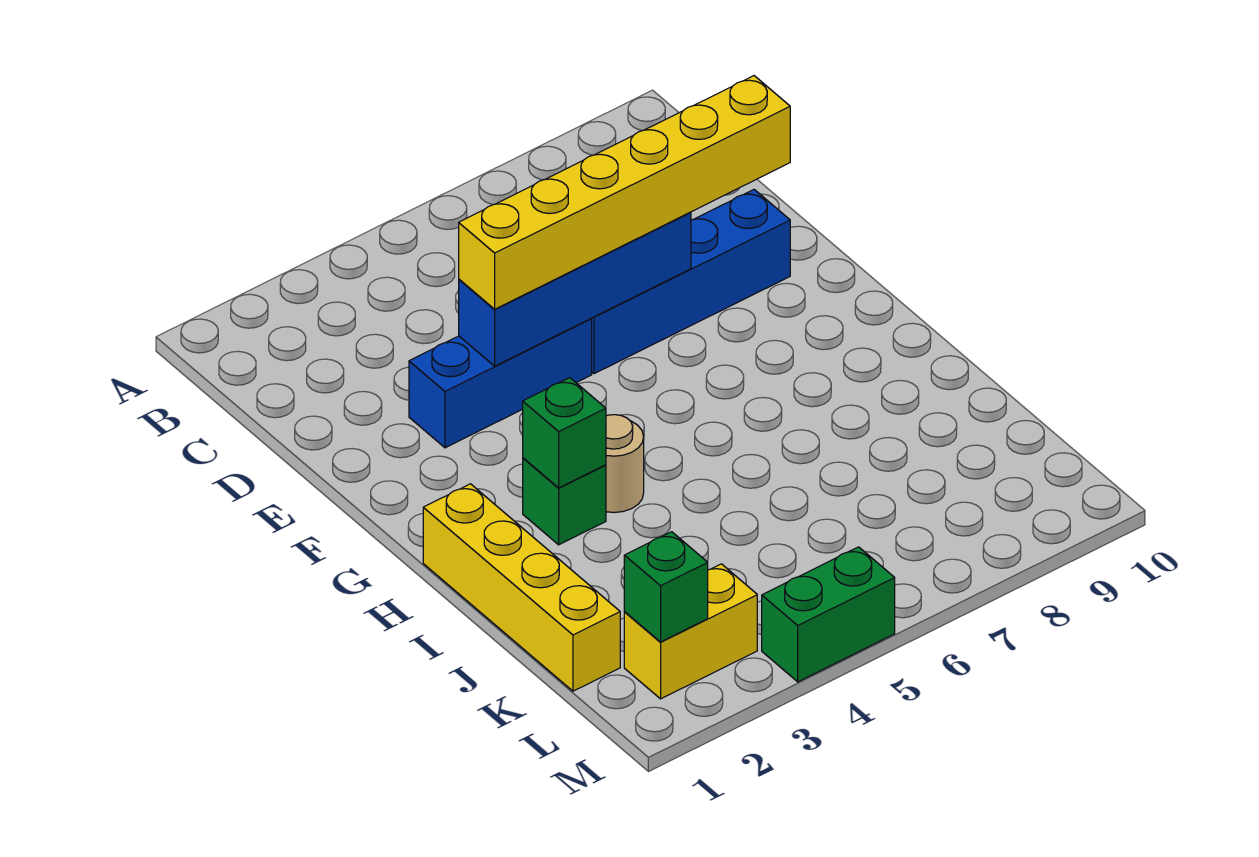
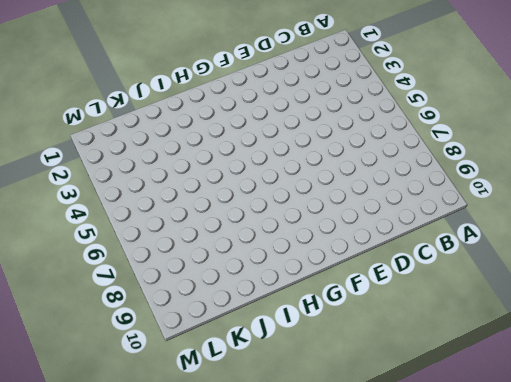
none -> blue brick E3:E5 level 1
none -> blue brick E6:E9 level 1

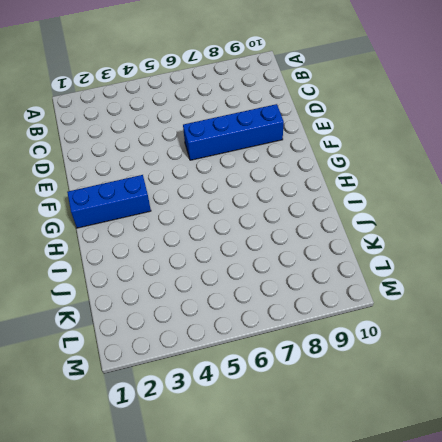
blue brick G1:G3 level 1 -> blue brick E3:E5 level 1
none -> yellow brick H1:K1 level 1
none -> green brick H3 level 1

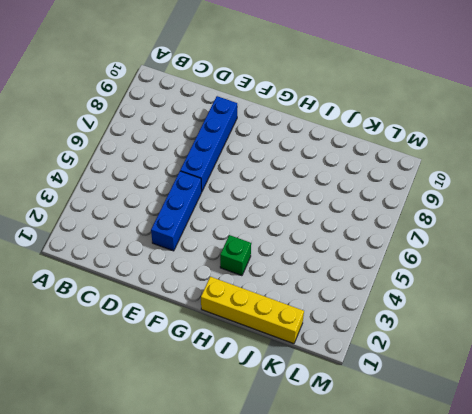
none -> tan round brick H4 level 1
none -> yellow brick L2:L3 level 1

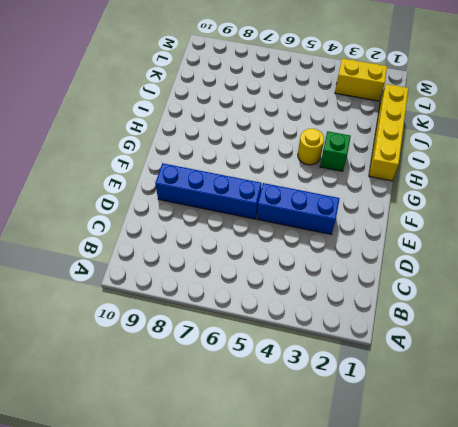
yellow round brick H4 level 1 -> tan round brick H4 level 1
none -> green brick M4:M5 level 1
none -> blue brick E4:E7 level 2

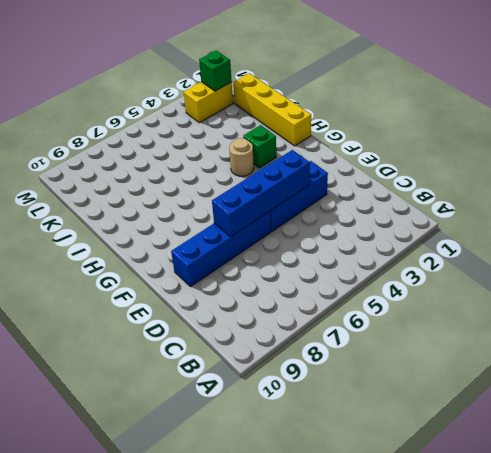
none -> green brick M4:M5 level 1
none -> green brick H3 level 2

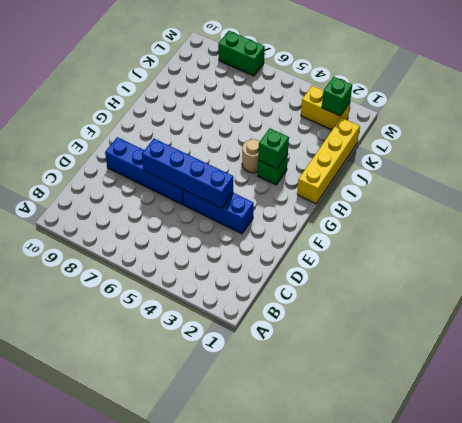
green brick M7:M8 level 1 -> green brick M4:M5 level 1
none -> yellow brick E4:E9 level 3

